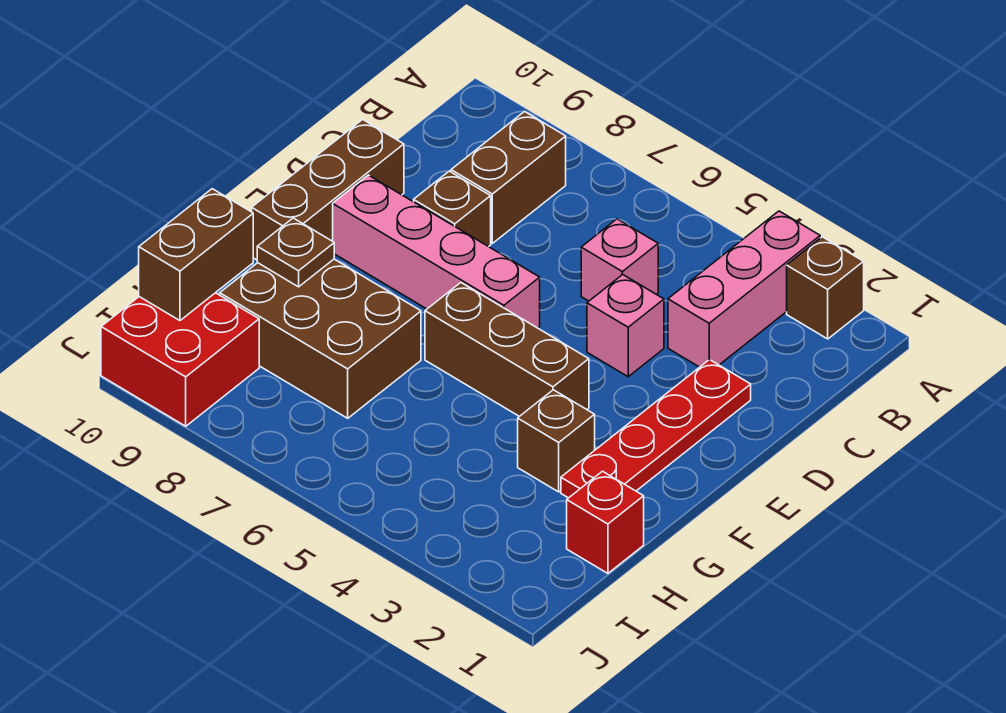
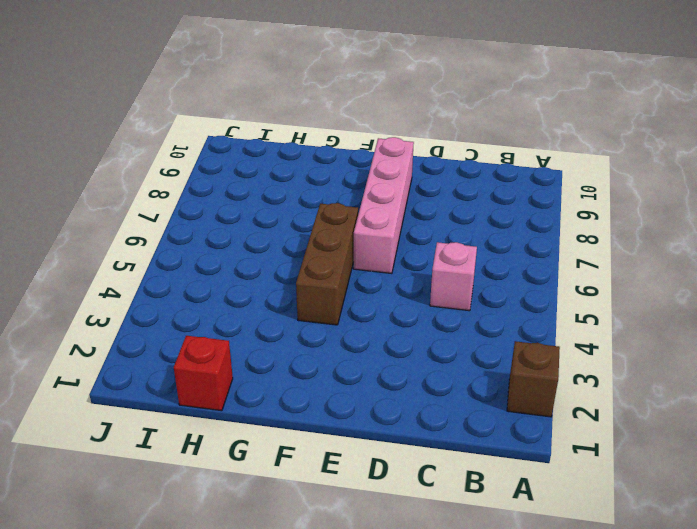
none -> pink brick A3:C3 level 1
none -> brown brick B8:C8 level 1
none -> red plate D2:G2 level 1

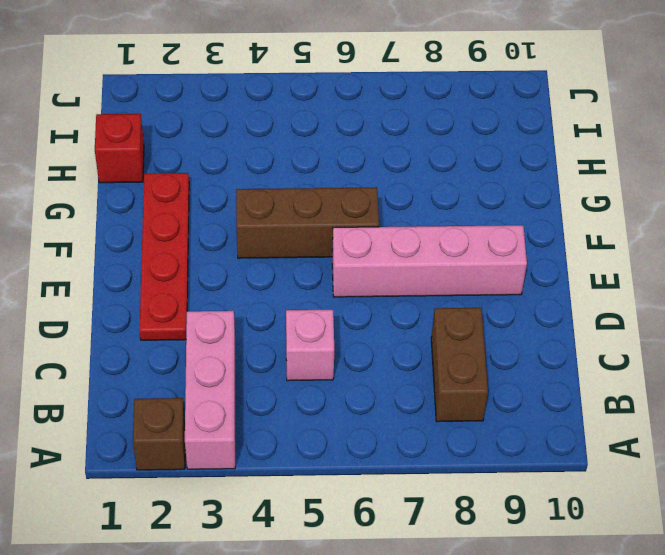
none -> pink brick D4 level 1
none -> brown brick D8 level 1
none -> brown brick D10:F10 level 1

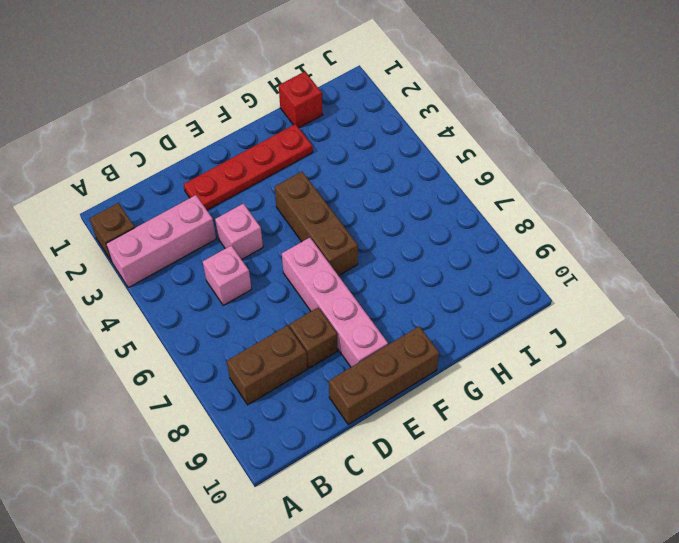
none -> brown brick G3 level 1
none -> brown brick G7:H9 level 1
none -> red brick I9:J10 level 1

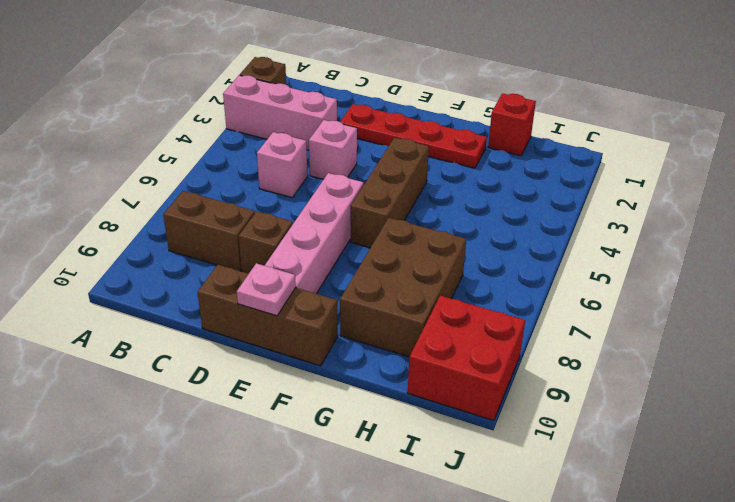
pink plate E10 level 2 -> none
none -> brown brick G3 level 1
none -> brown plate G9 level 2
none -> brown brick H10:I10 level 2

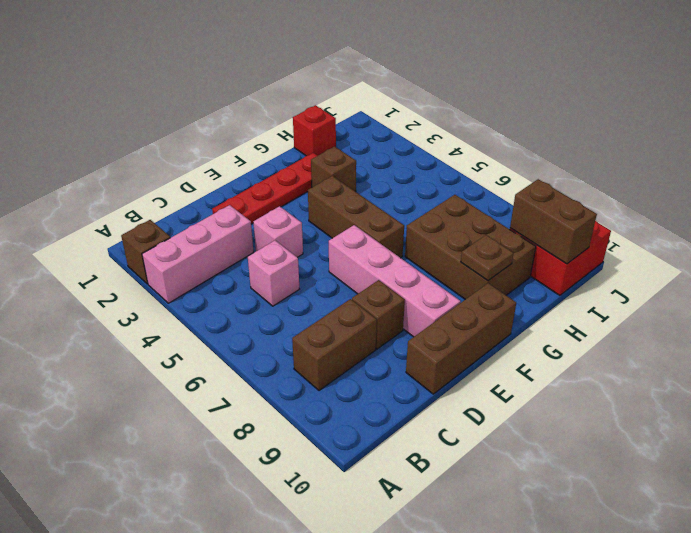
brown brick I9:I10 level 2 -> brown brick H10:I10 level 2

